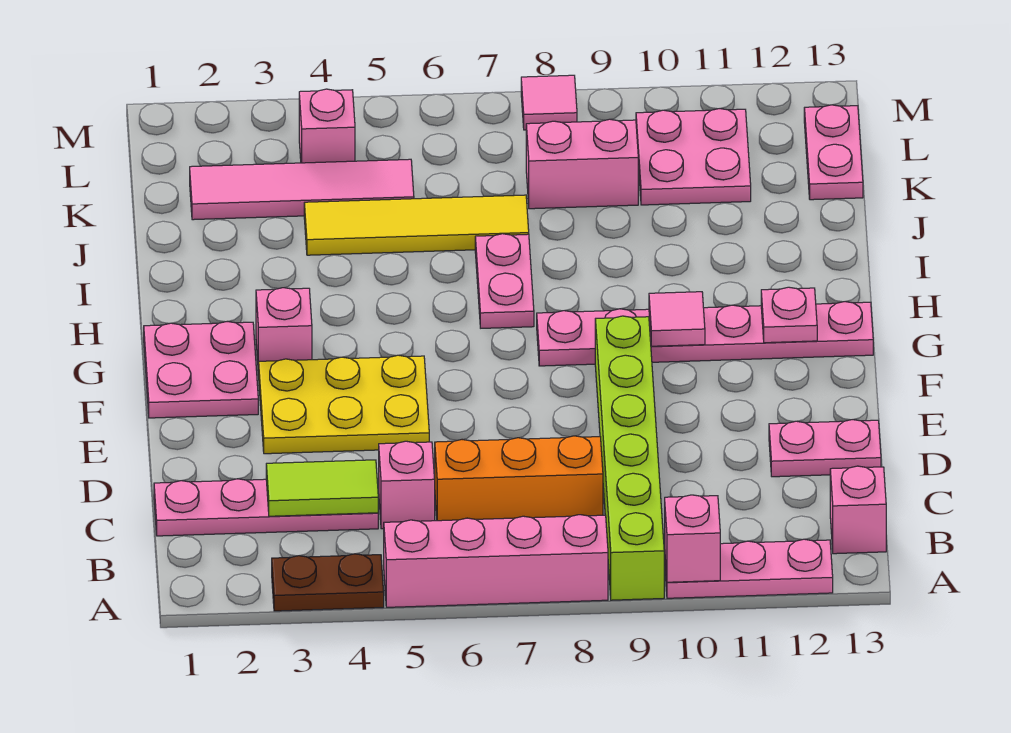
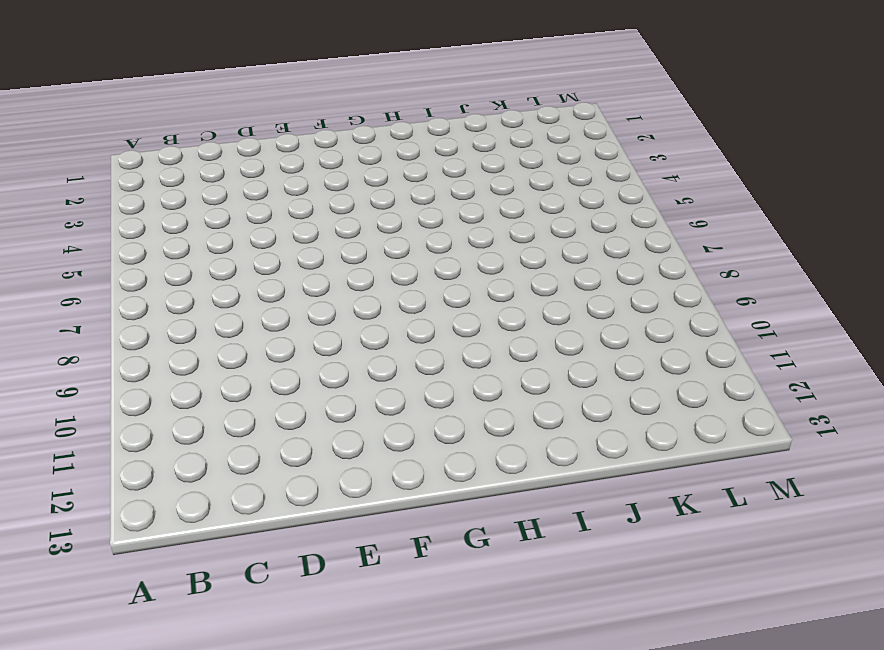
none -> brown plate A3:A4 level 1
none -> pink brick A5:A8 level 1
none -> lime brick A9:F9 level 1

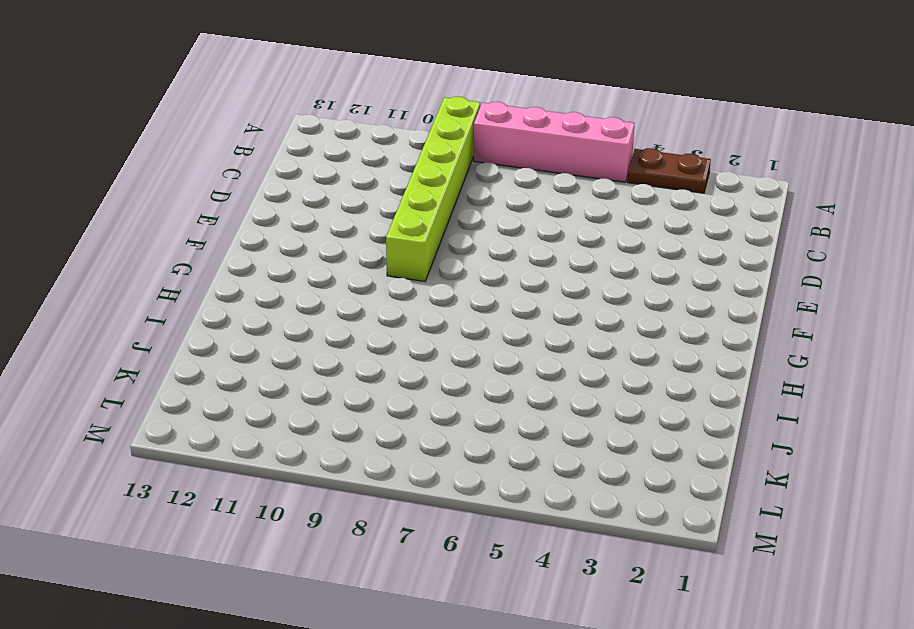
none -> pink plate A10:A12 level 1
none -> pink brick B13 level 1
none -> pink plate C1:C4 level 1

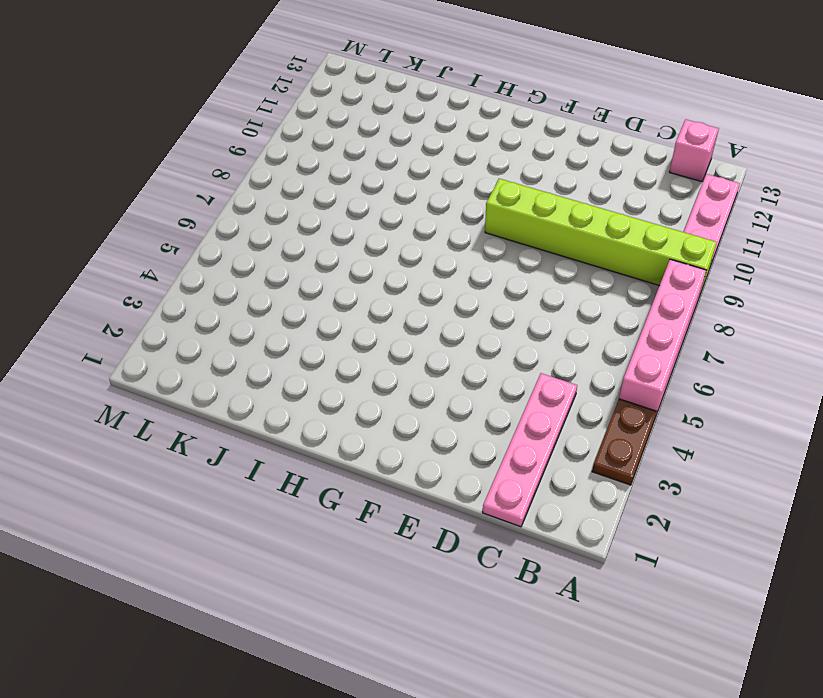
none -> pink brick C5 level 1
none -> orange brick C6:C8 level 1
none -> pink plate D12:D13 level 1

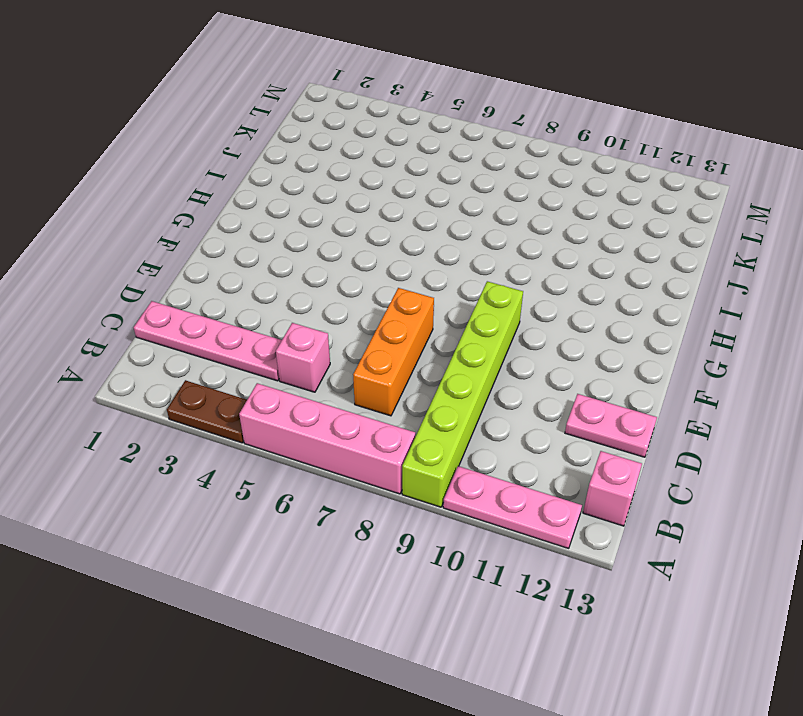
orange brick C7:E7 level 1 -> orange brick C6:C8 level 1
none -> yellow plate E3:F5 level 1
none -> pink plate F1:G2 level 1
none -> pink brick G3 level 1

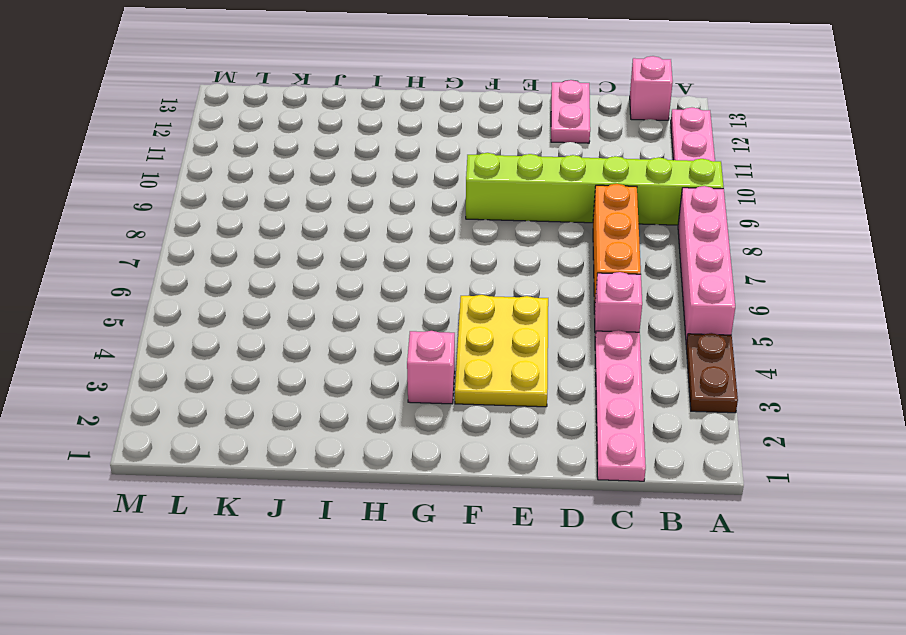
none -> pink plate F1:G2 level 1
none -> pink plate G8:G13 level 1
none -> pink plate H7:I7 level 1

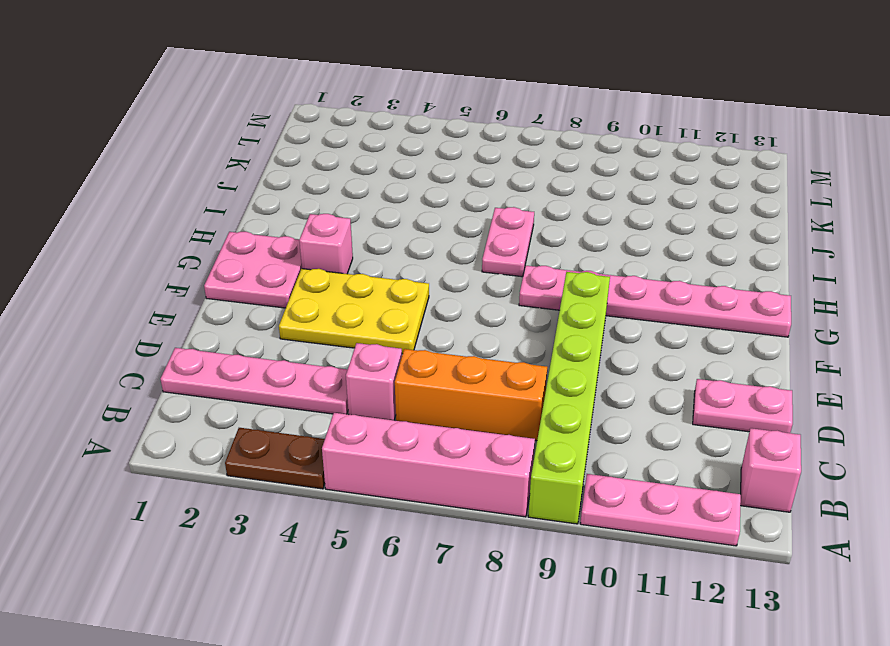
none -> yellow tile J4:J7 level 1
none -> pink tile K2:K5 level 1
none -> pink brick K8:K9 level 1

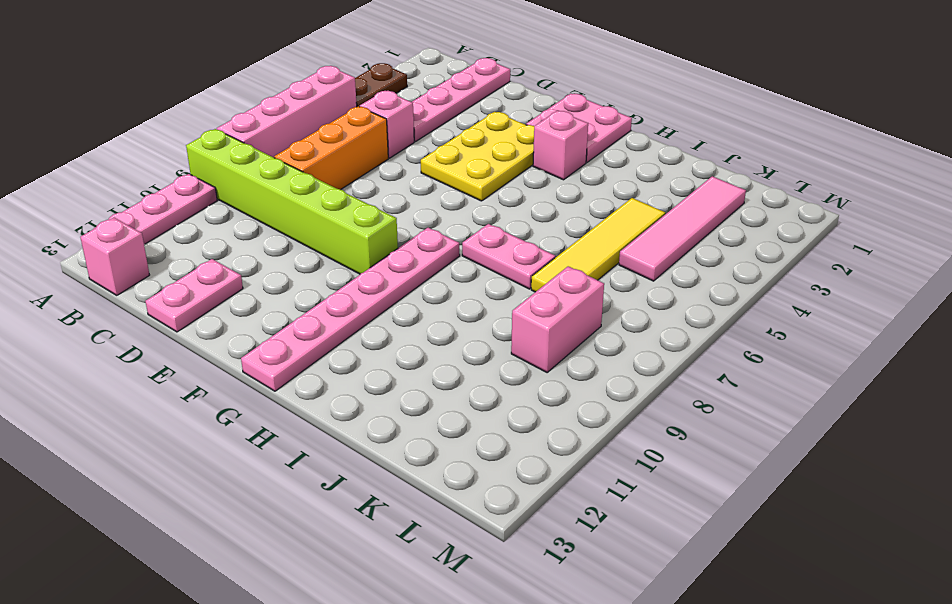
none -> pink plate K10:L11 level 1
none -> pink plate K13:L13 level 1
none -> pink brick L4 level 1

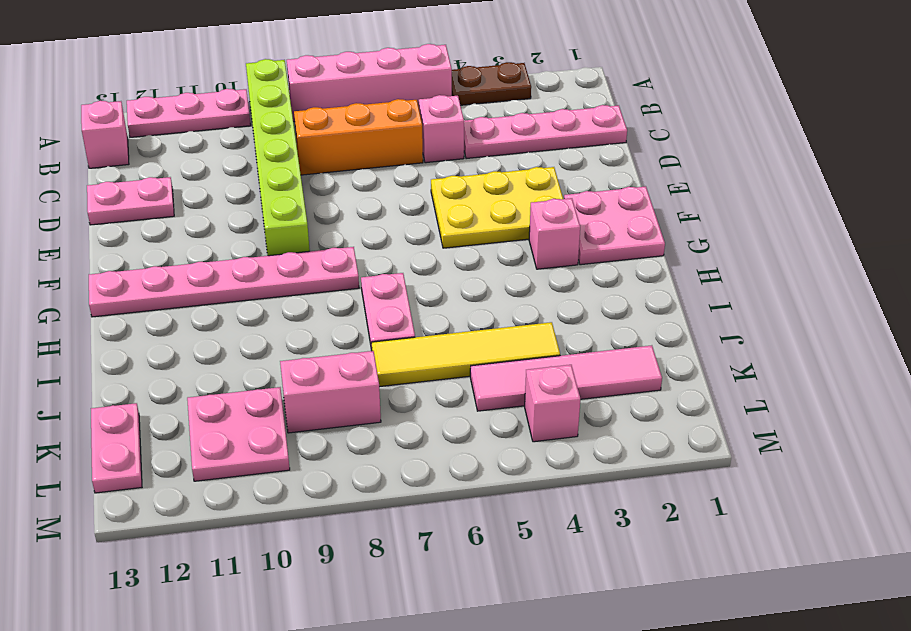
none -> pink tile M8 level 1
none -> pink brick A10 level 2
none -> lime tile C3:C4 level 2

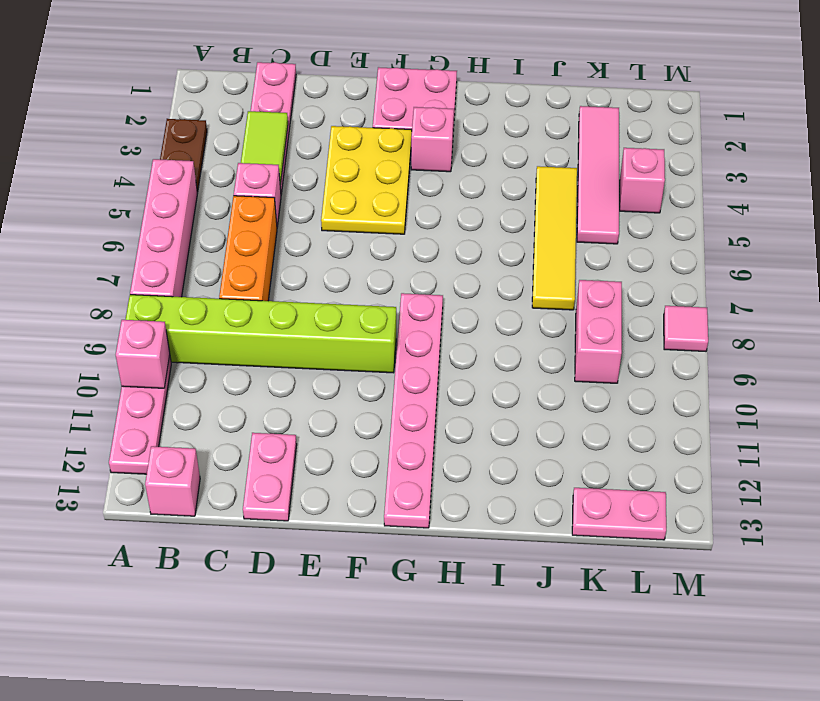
none -> pink plate H7:I7 level 1
none -> pink plate K10:L11 level 1
none -> pink tile G10 level 2

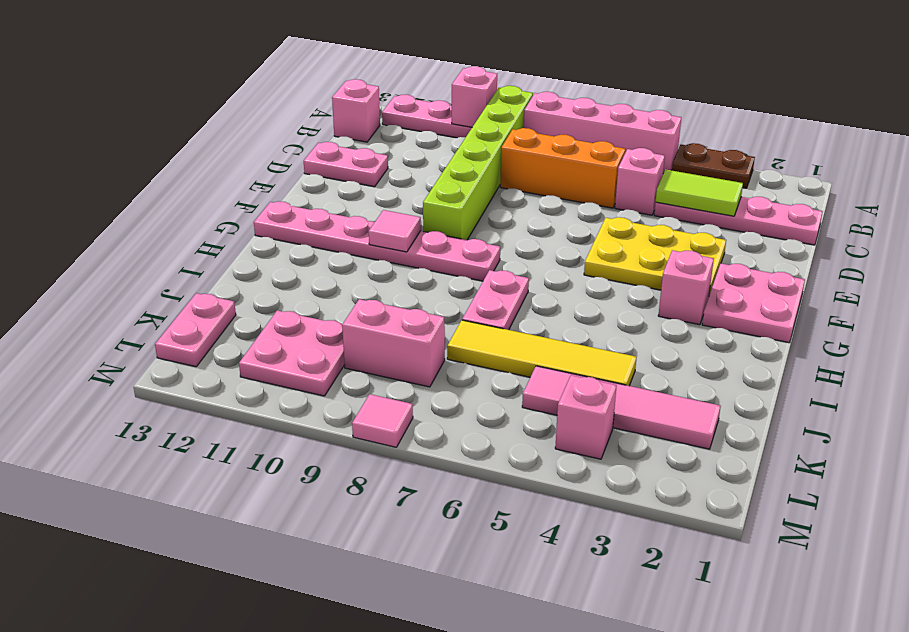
none -> pink plate G12 level 2

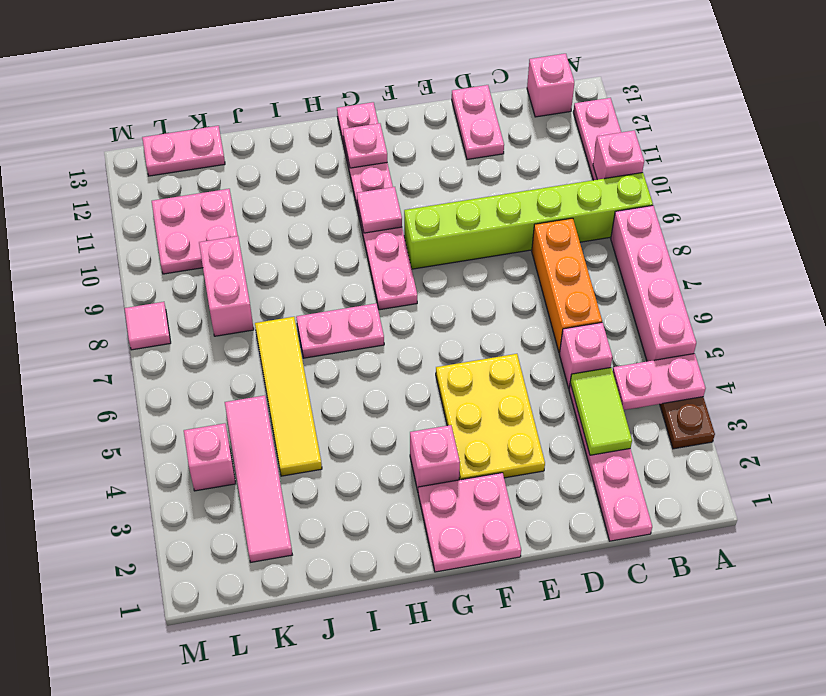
pink plate A4:B4 level 2 -> none

